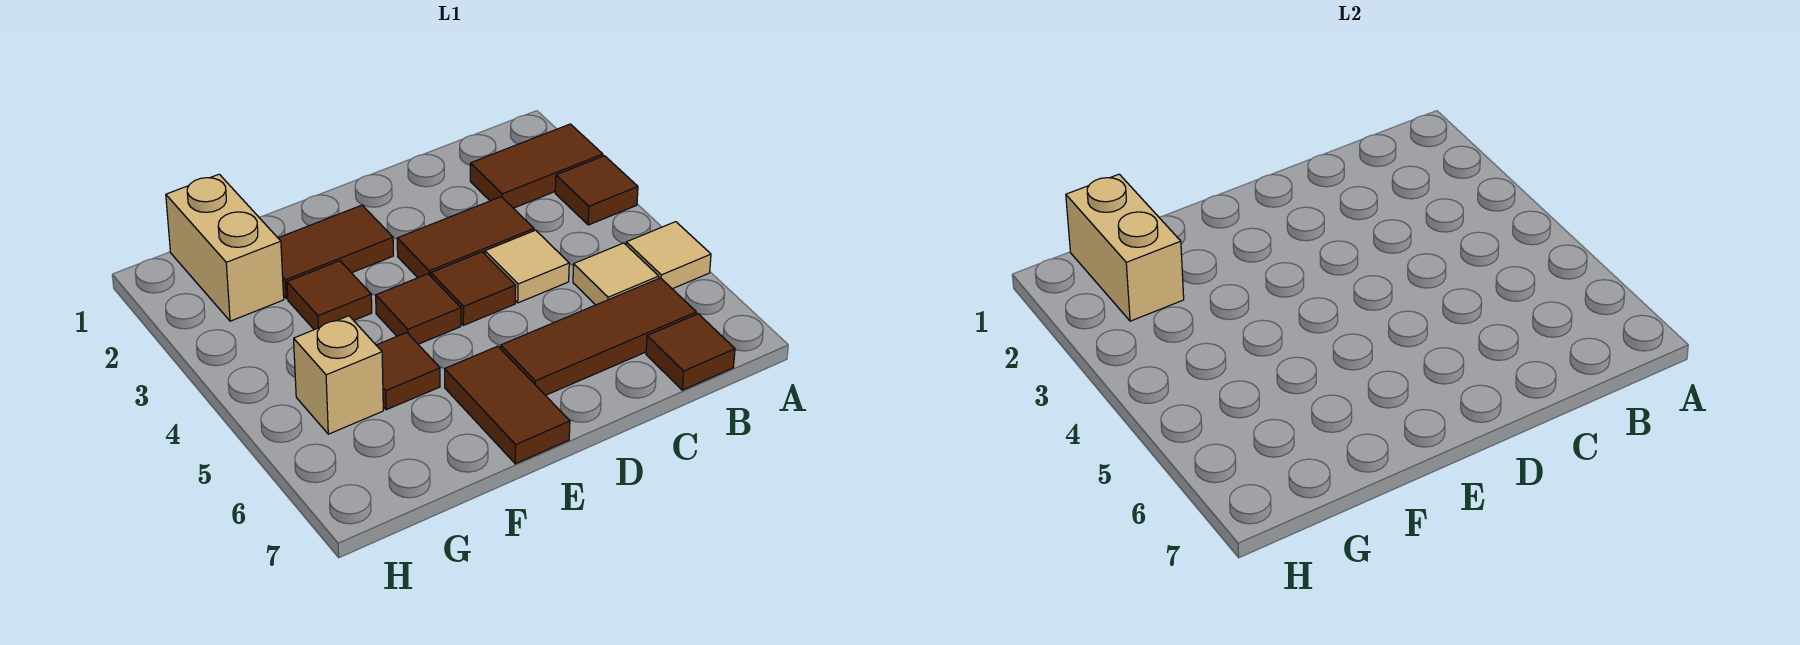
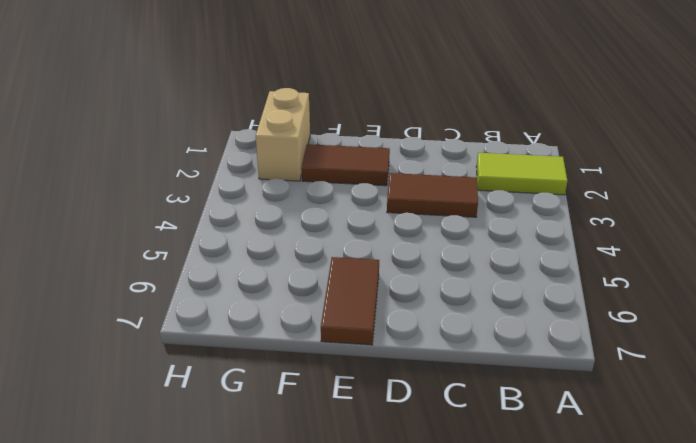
lime tile A2:B2 level 1 -> brown tile A2:B2 level 1
none -> brown tile A3 level 1
none -> tan tile A5 level 1
none -> tan tile B5 level 1

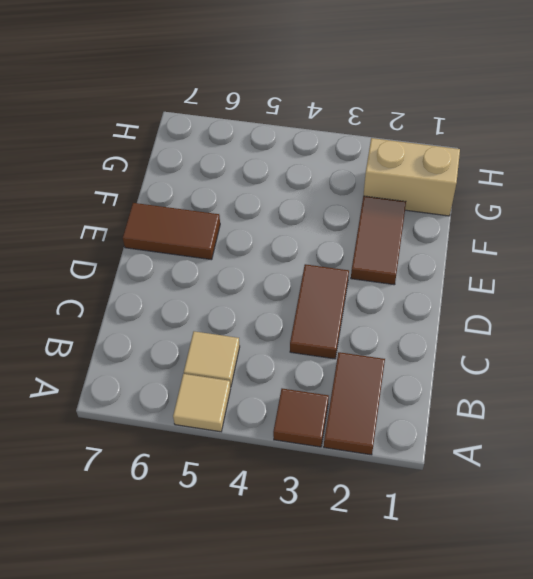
none -> brown tile B6:D6 level 1
none -> brown tile B7 level 1
none -> tan tile C4 level 1

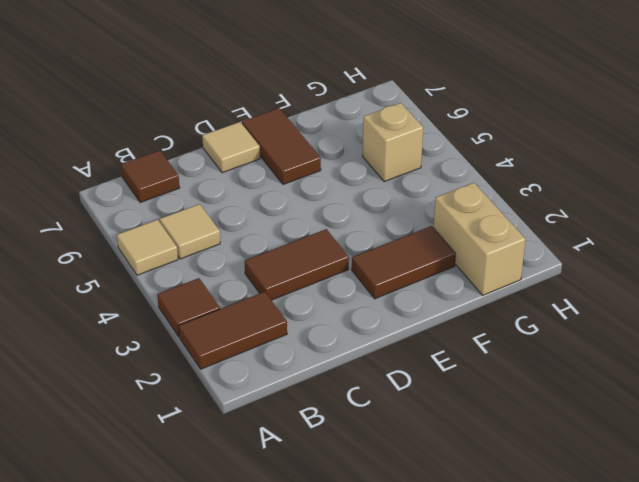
tan tile D7 level 1 -> tan tile C4 level 1
none -> brown tile B6:D6 level 1
none -> brown tile D4 level 1
none -> brown tile E4 level 1

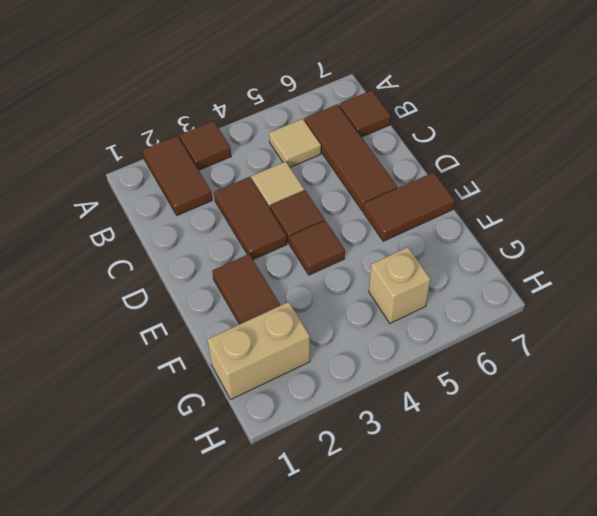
none -> tan tile A5 level 1
none -> brown tile F3 level 1
none -> brown tile F5 level 1

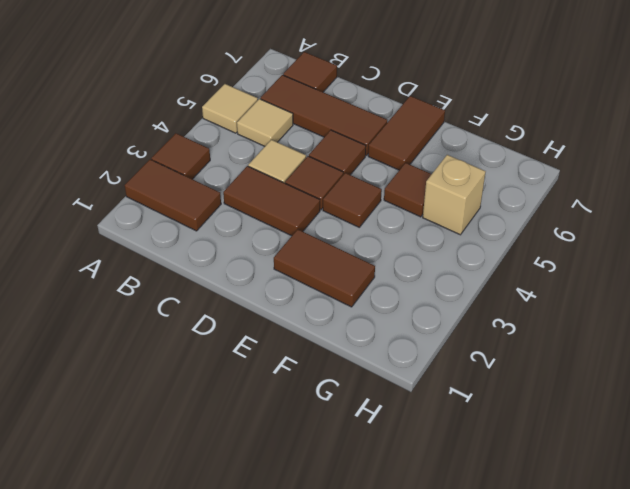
brown tile D5 level 1 -> brown tile F3 level 1
none -> tan brick G1:G2 level 1
none -> tan brick G1:G2 level 2

